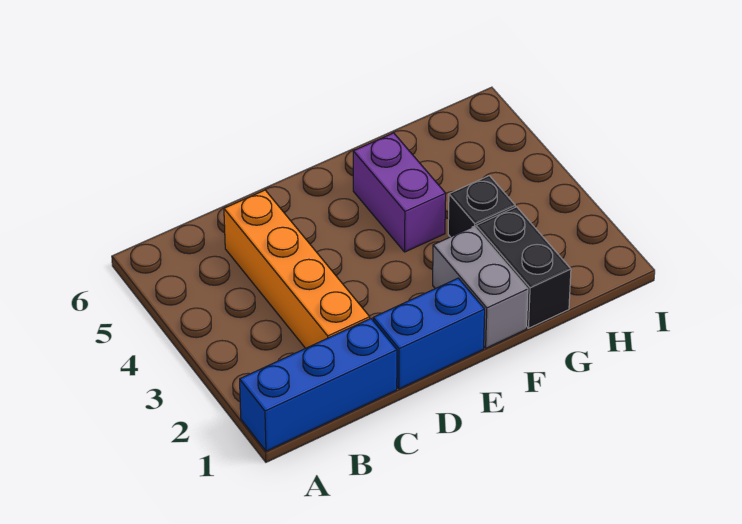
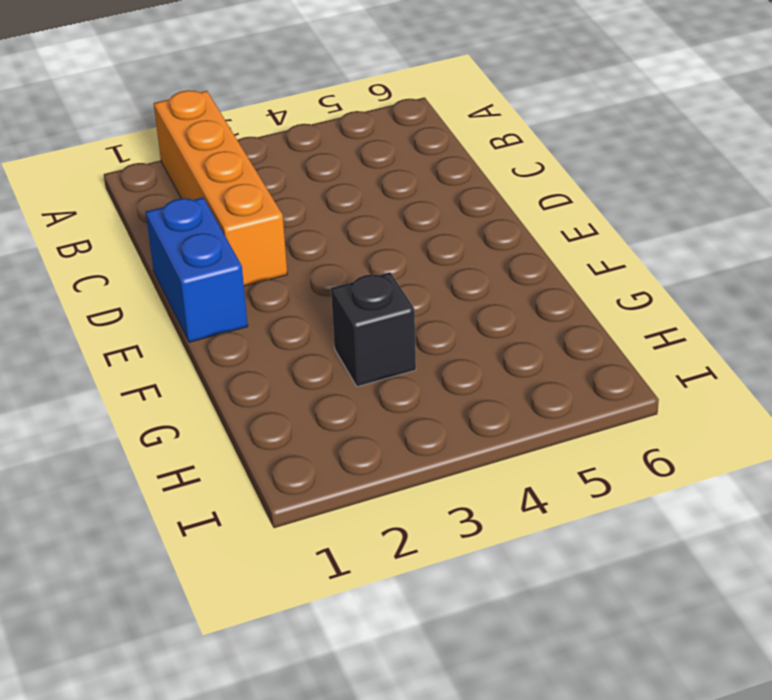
orange brick A2:D2 level 1 -> orange brick C2:C5 level 1
none -> blue brick A1:C1 level 1
none -> grey brick F1:F2 level 1

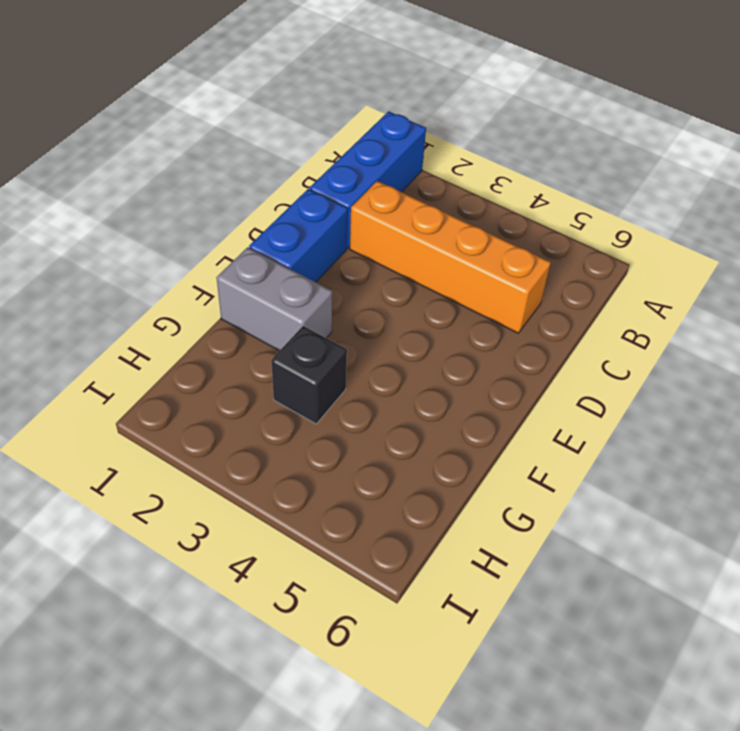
none -> purple brick F4:F5 level 1
none -> black brick G1:G2 level 1

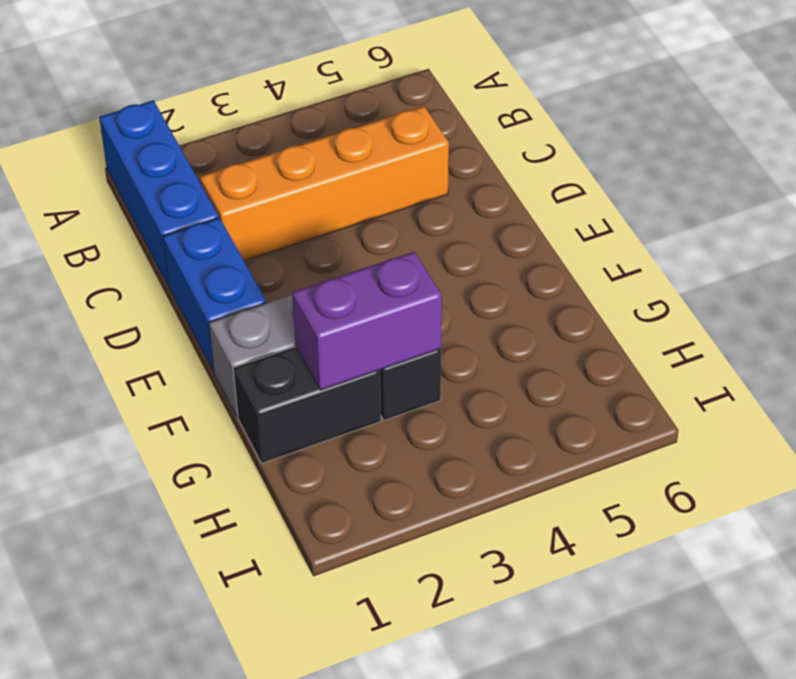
purple brick G2:G3 level 2 -> purple brick F4:F5 level 1

